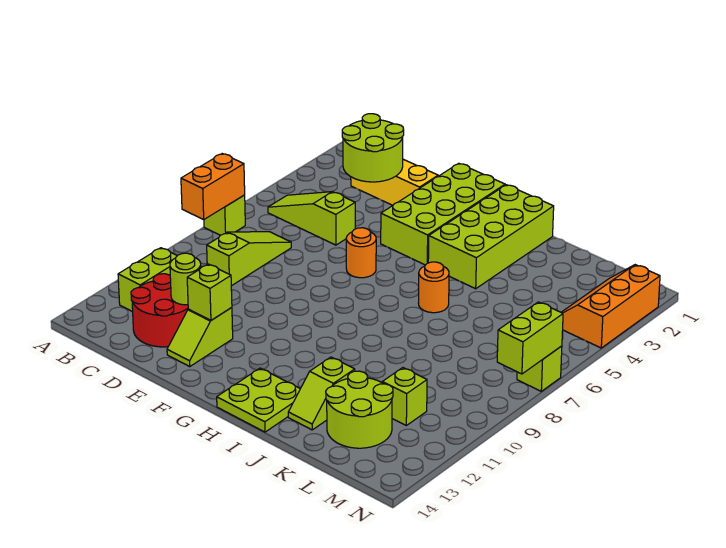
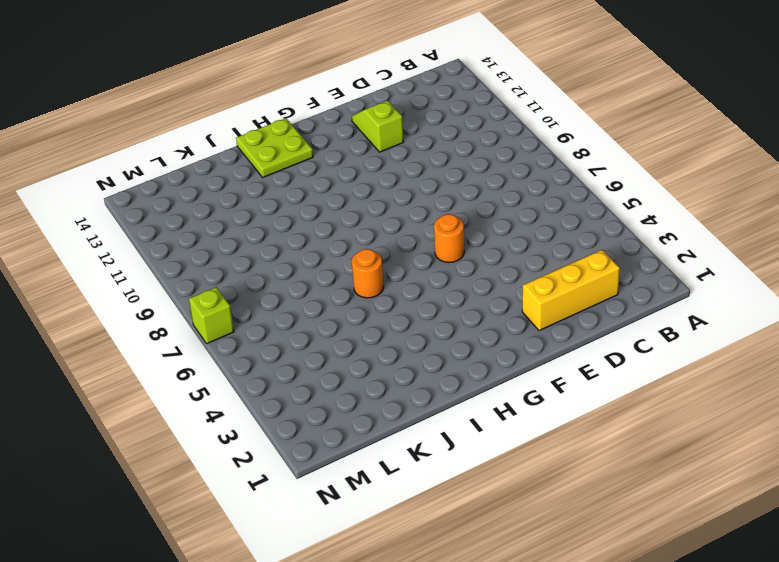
none -> lime brick A7 level 1
none -> lime slope B5:D5 level 1 top D
none -> lime brick B11:B12 level 1

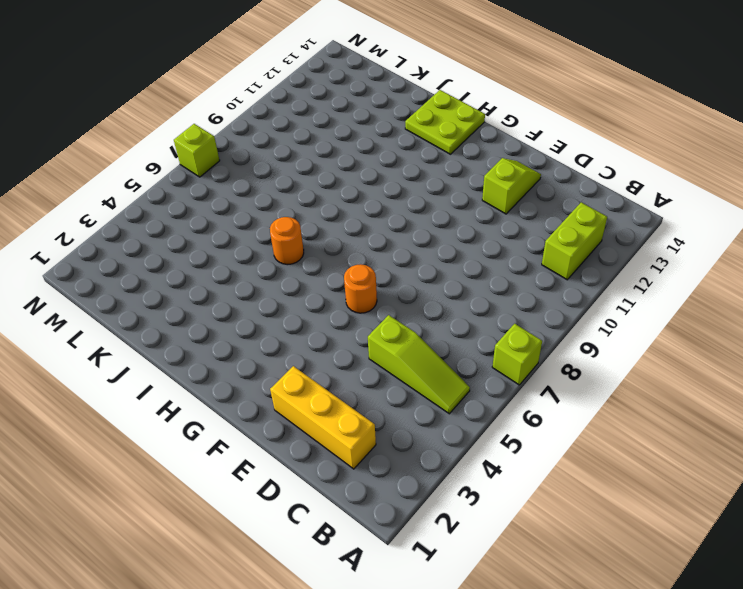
none -> lime slope C7:C9 level 1 top 9
none -> red round brick C12:D13 level 1
none -> lime brick F1:G4 level 1

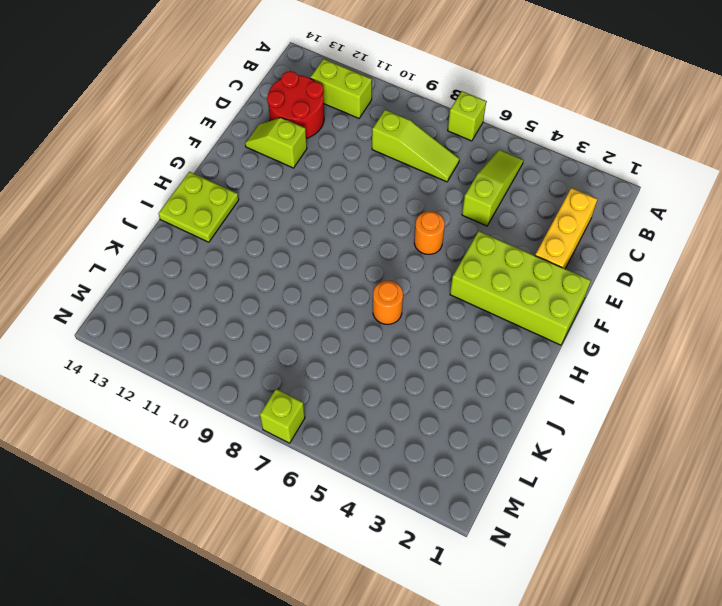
none -> lime brick H1:I4 level 1
none -> lime slope J12:J13 level 1 top 12
none -> lime round brick K12:L13 level 1

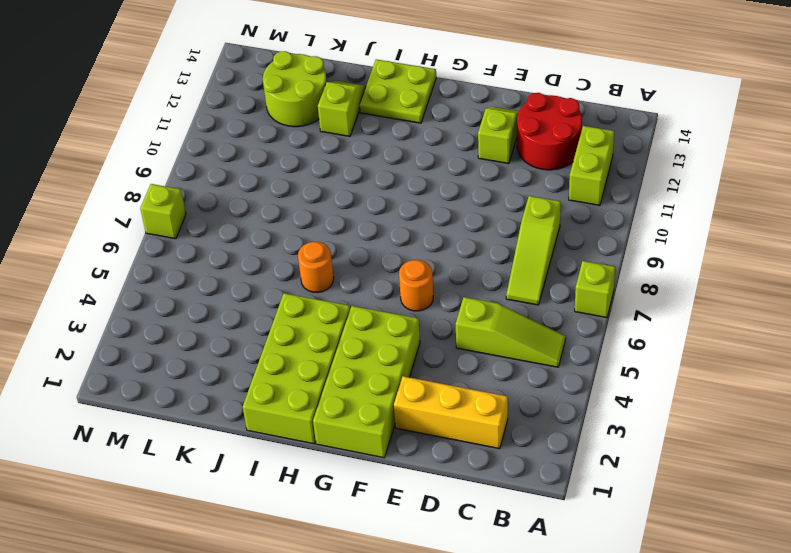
none -> lime brick L11 level 1
none -> orange slope M2:N4 level 1 top N
none -> orange brick A7:A8 level 2

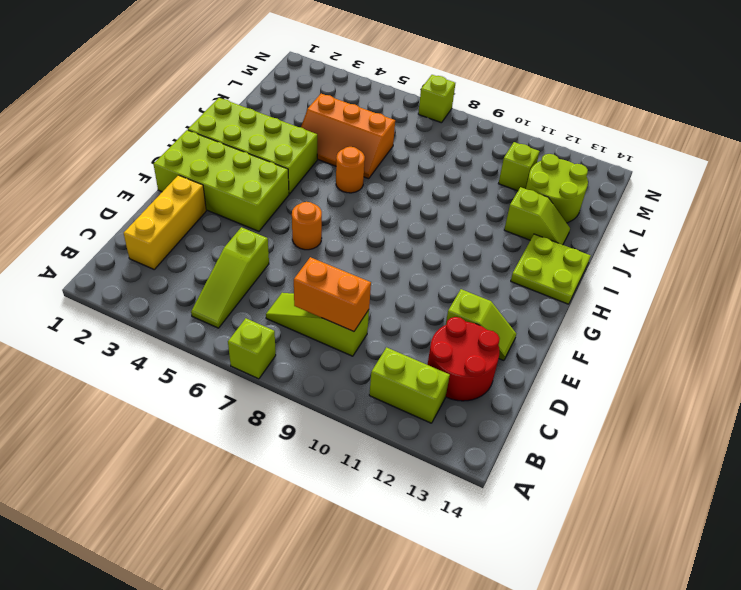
orange brick C8:C9 level 2 -> orange brick A7:A8 level 2
orange slope J4:K6 level 1 top K -> orange slope M2:N4 level 1 top N
none -> lime round brick C2:D3 level 2
none -> lime round brick D12 level 2
none -> lime brick E12 level 2

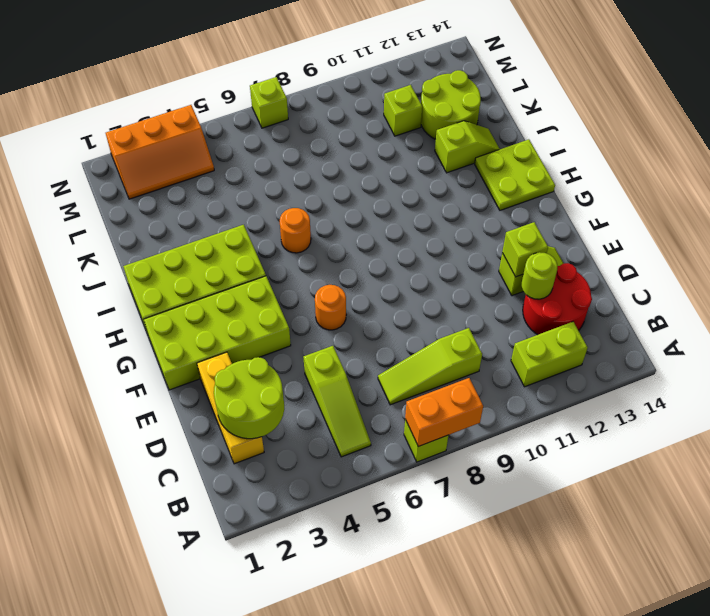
none -> lime brick N7:N8 level 2

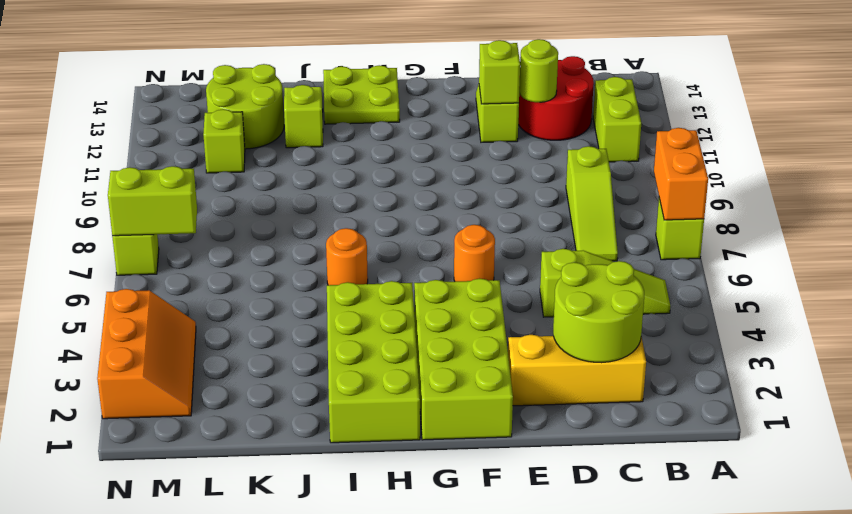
lime brick M7:N7 level 2 -> lime brick N7:N8 level 2

